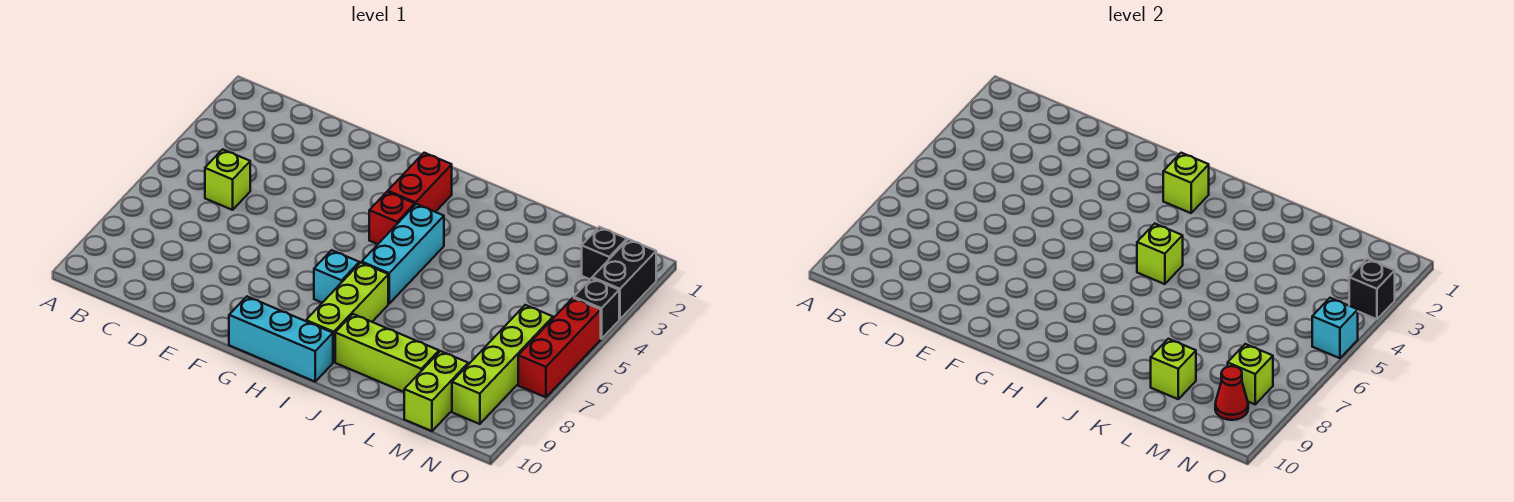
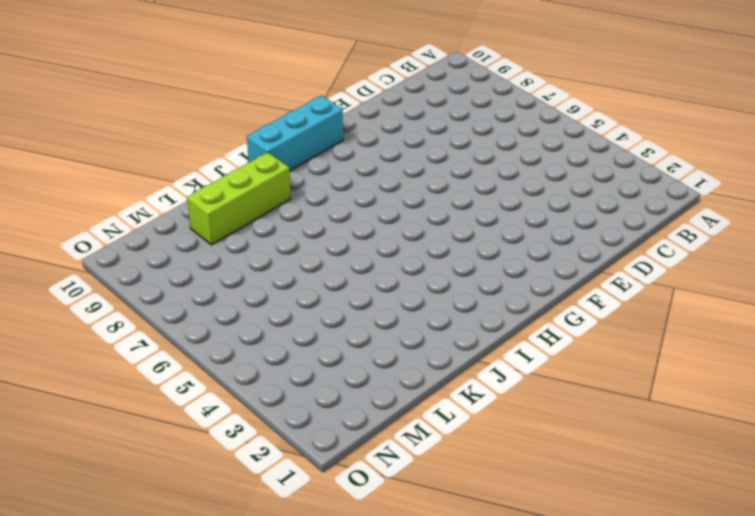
none -> lime brick C5 level 1
none -> red brick H2:H3 level 1
none -> red brick H4 level 1

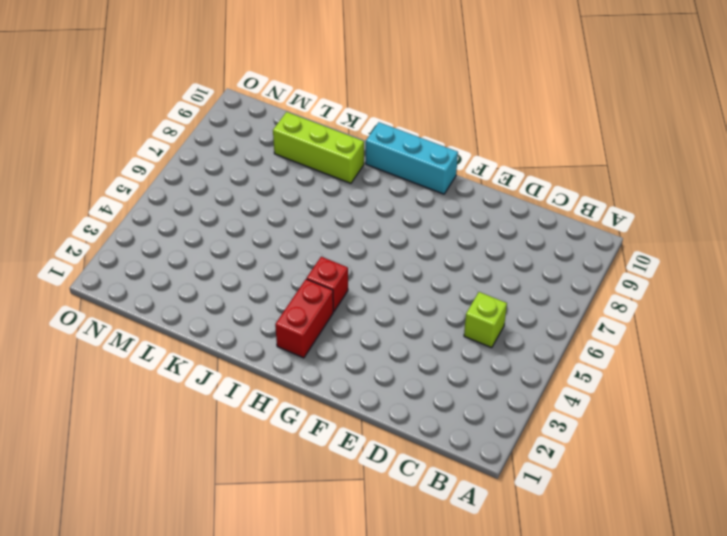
none -> cyan brick H7 level 1
none -> cyan brick I4:I6 level 1
none -> lime brick I7:I9 level 1

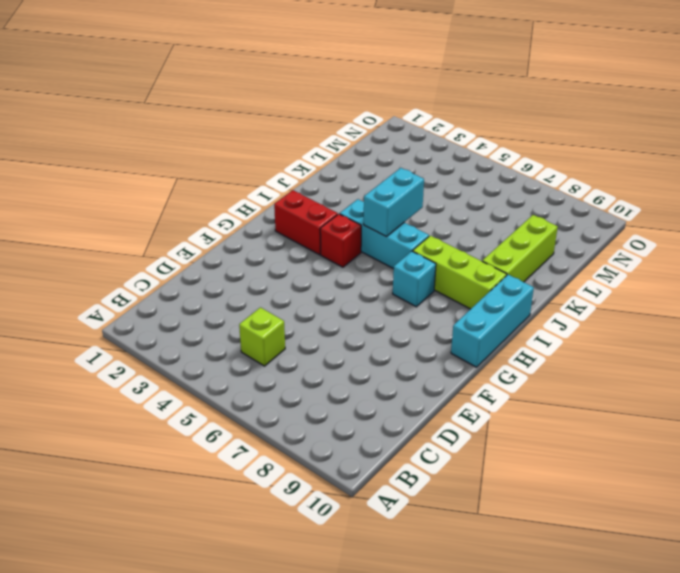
cyan brick I5:J5 level 2 -> lime brick I5 level 2
none -> lime brick M9:M10 level 1
none -> black brick N2 level 1
none -> lime brick N6:N9 level 1

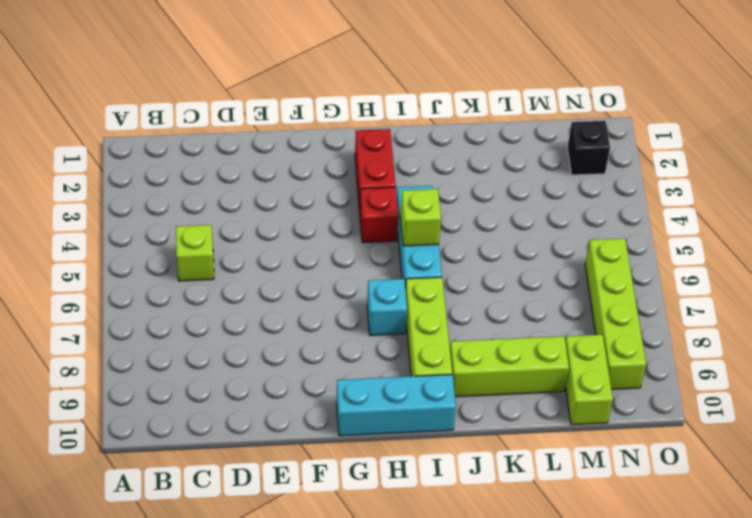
none -> black brick O2:O3 level 1
none -> black brick O4 level 1
none -> red brick O5:O7 level 1

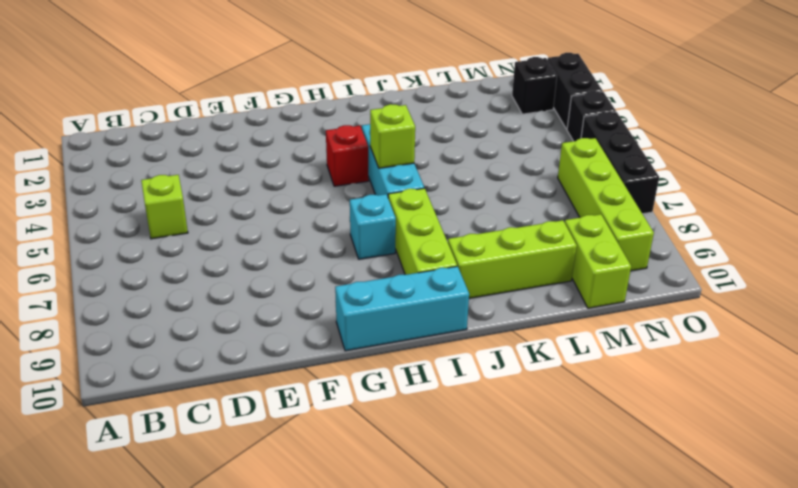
black brick O5:O7 level 1 -> red brick O5:O7 level 1
none -> red brick H2:H3 level 1
none -> lime brick H2 level 2
none -> lime brick L9 level 2

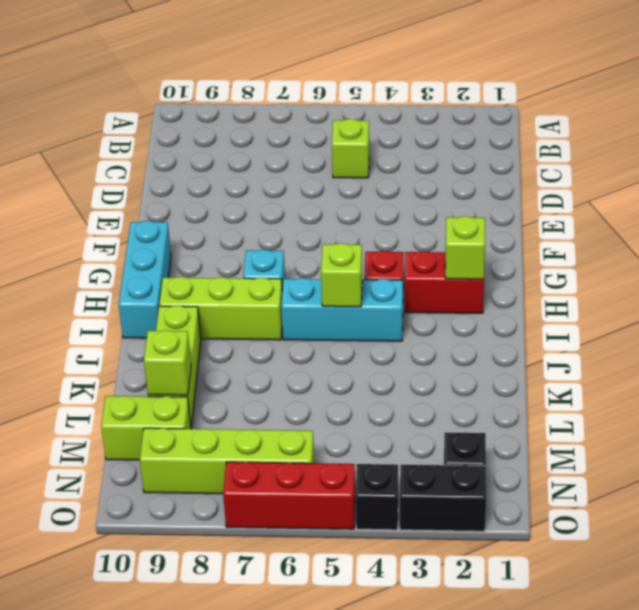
none -> lime brick N8 level 2
none -> red cone N9 level 2
none -> black brick O3 level 2

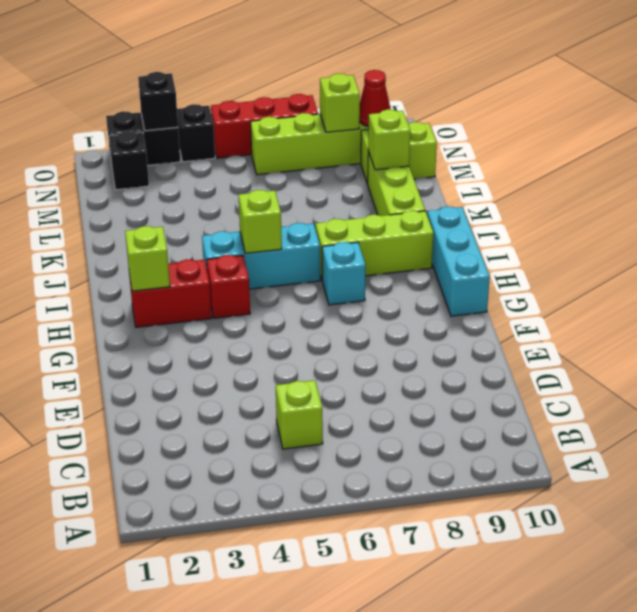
none -> cyan brick O5 level 2

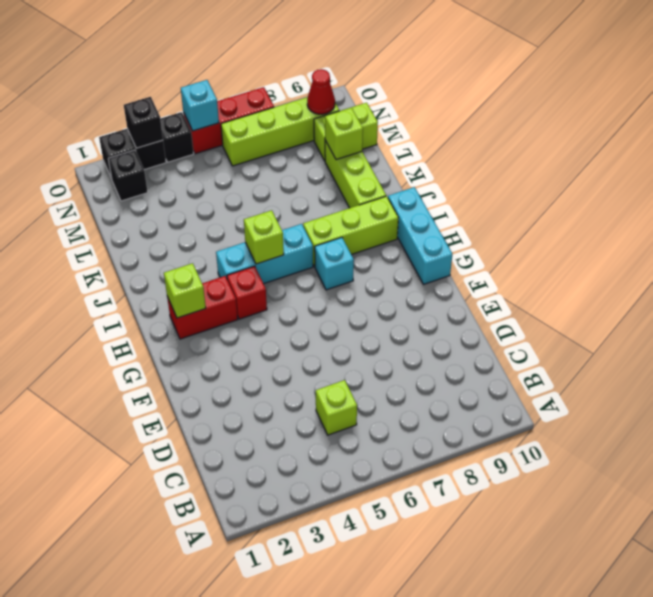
none -> lime brick N8 level 2

